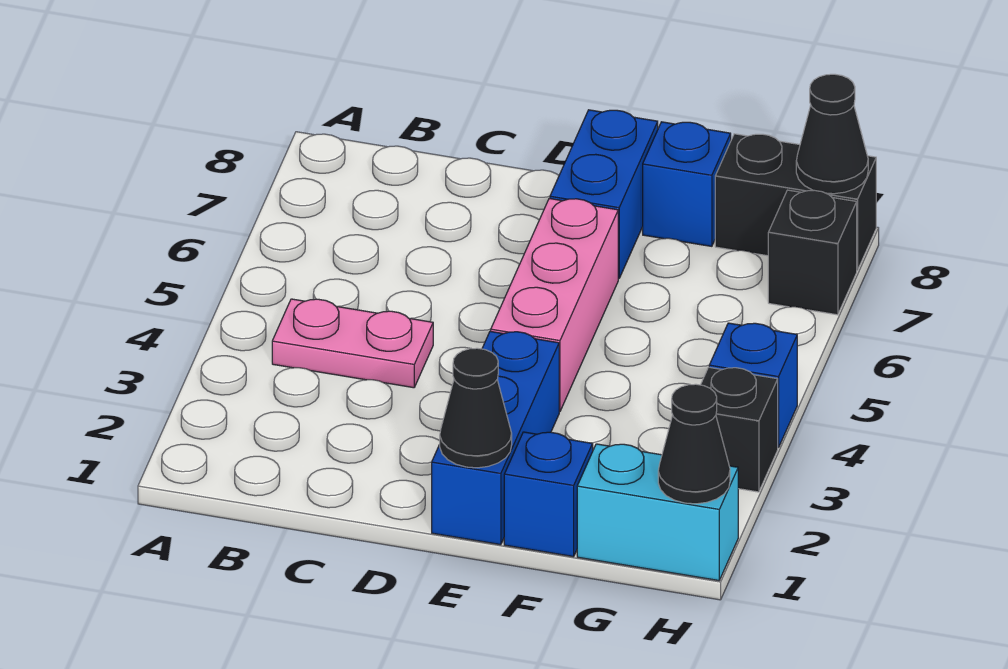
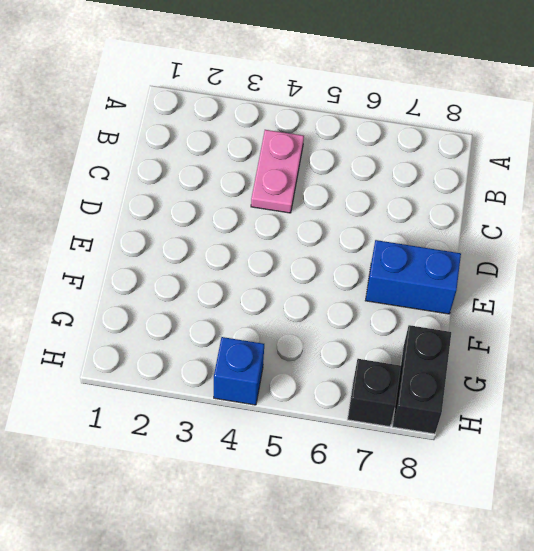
none -> blue brick E1:E3 level 1
none -> pink brick E4:E6 level 1
none -> blue brick F1 level 1

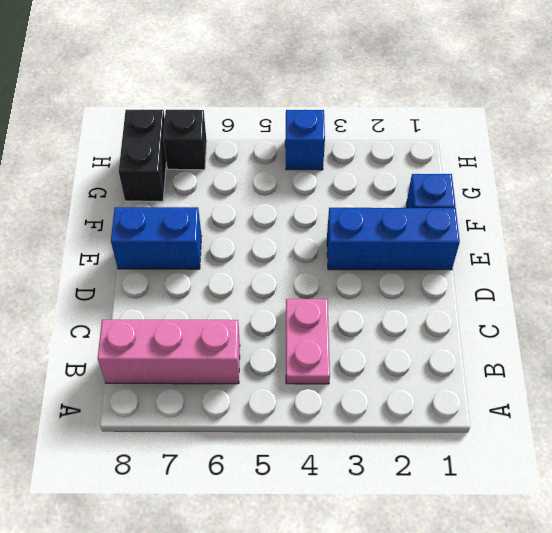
pink brick B6:B8 level 1 -> pink brick E4:E6 level 1
none -> blue brick F8 level 1
none -> cyan brick G1:H1 level 1
none -> black brick H3 level 1

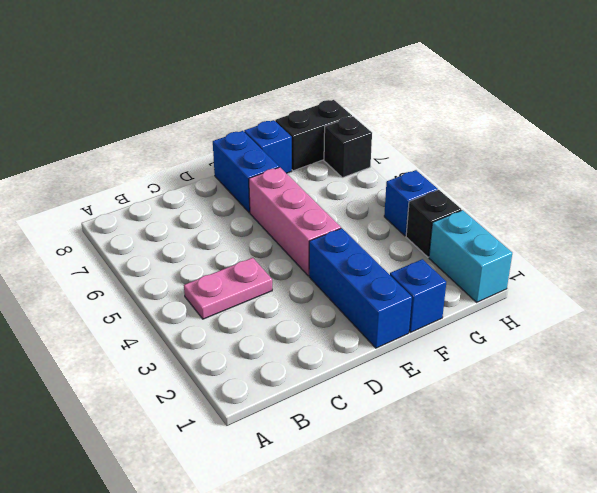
cyan brick H1:H2 level 1 -> cyan brick G1:H1 level 1
none -> black cone E1 level 2
none -> black cone H1 level 2
none -> black cone H8 level 2

